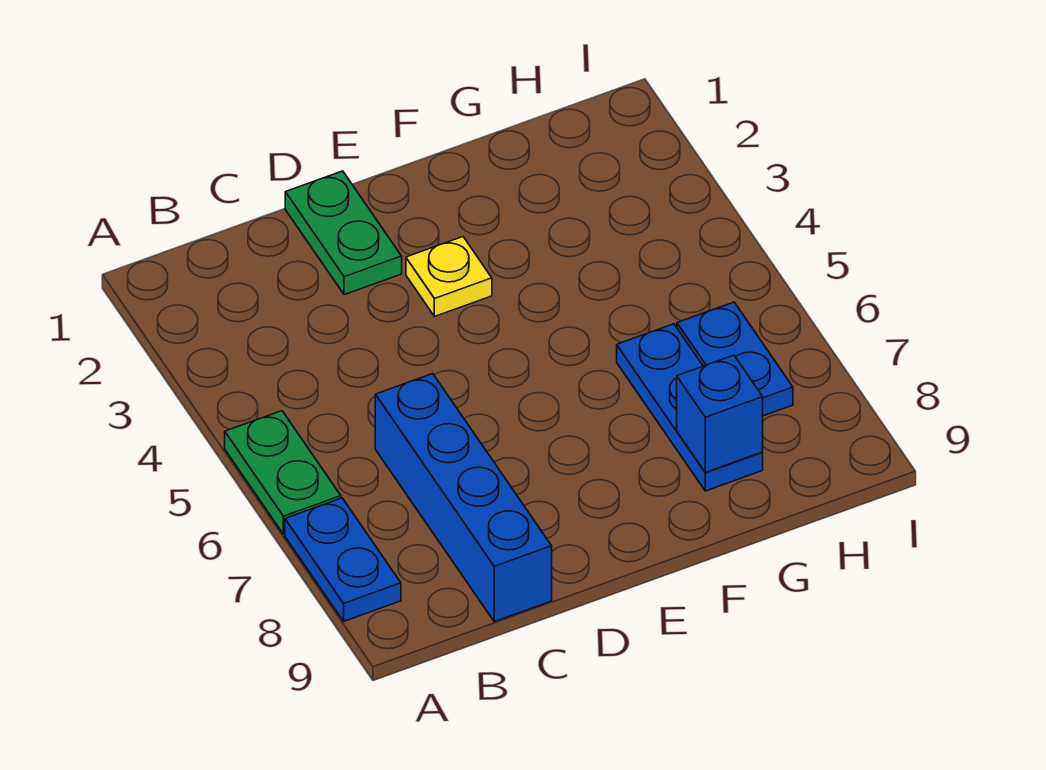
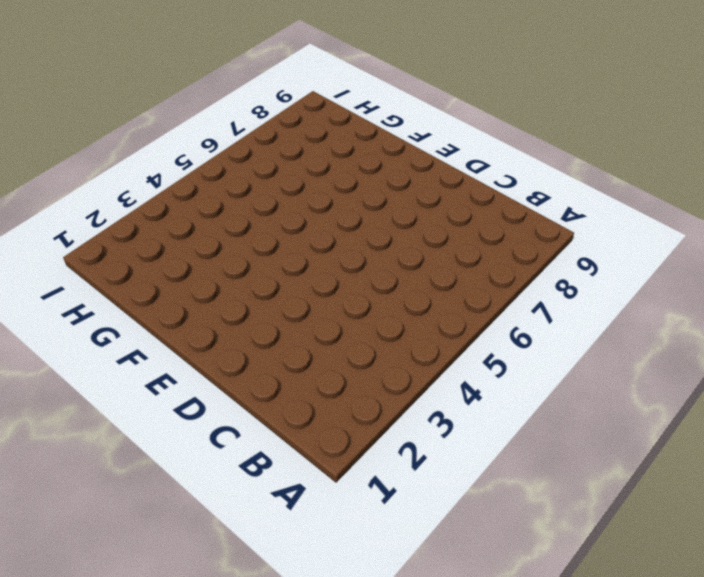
none -> green plate A5:A6 level 1
none -> blue plate A7:A8 level 1

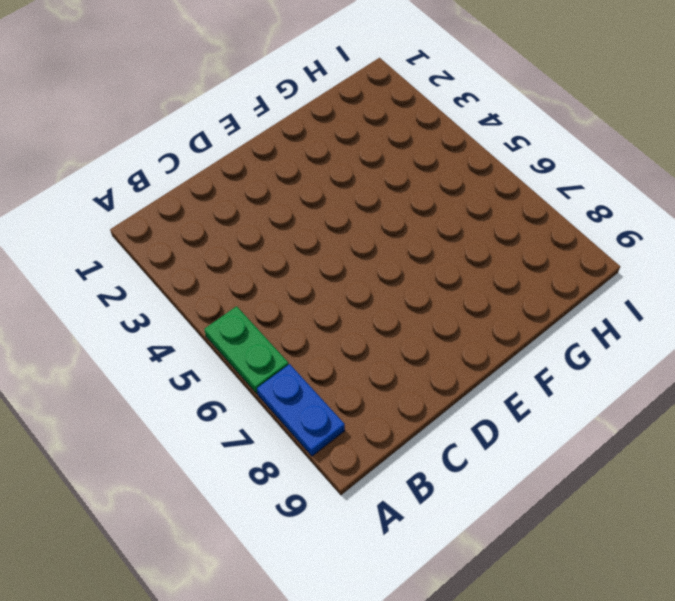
none -> blue brick C6:C9 level 1
none -> green plate D1:D2 level 1

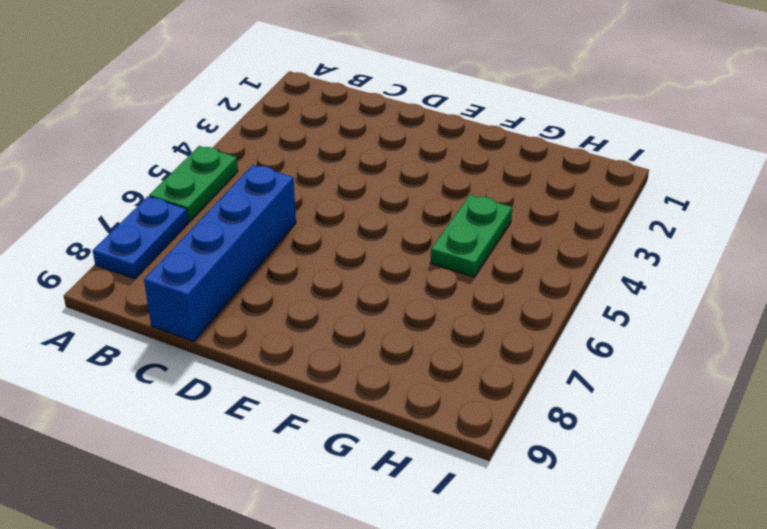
green plate G4:G5 level 1 -> green plate D1:D2 level 1
none -> yellow plate E3 level 1
none -> blue plate G6:G8 level 1

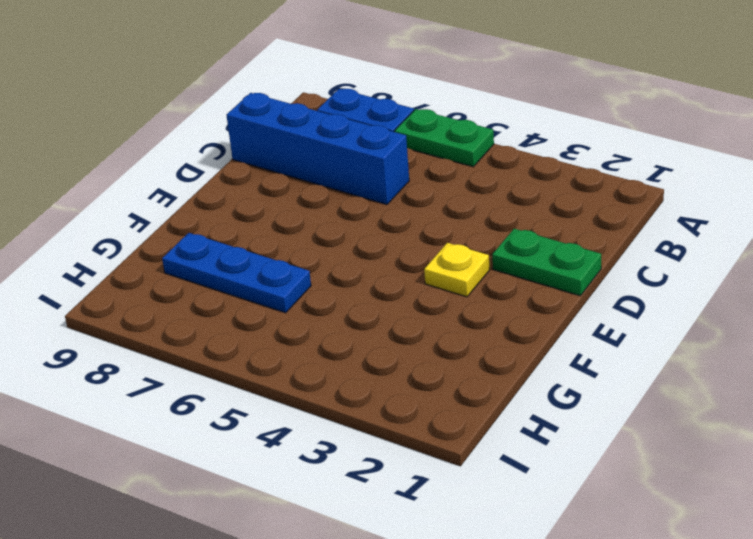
none -> blue plate H6:H7 level 1
none -> blue brick G8 level 2

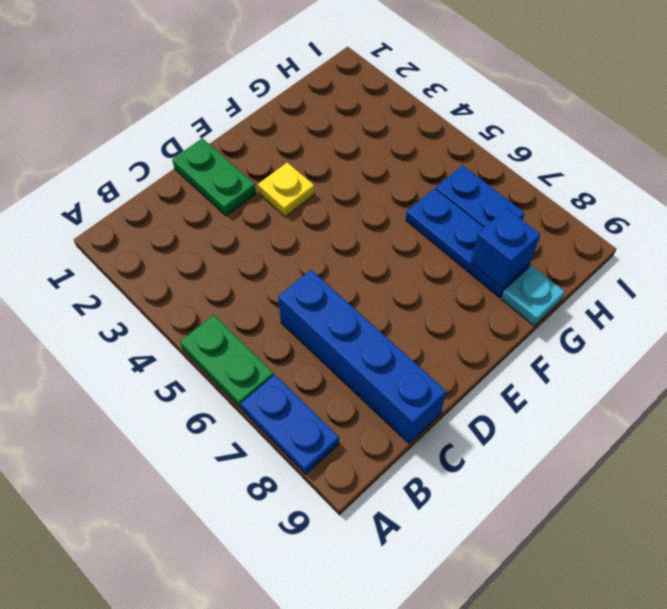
cyan plate G9 level 1 -> none

